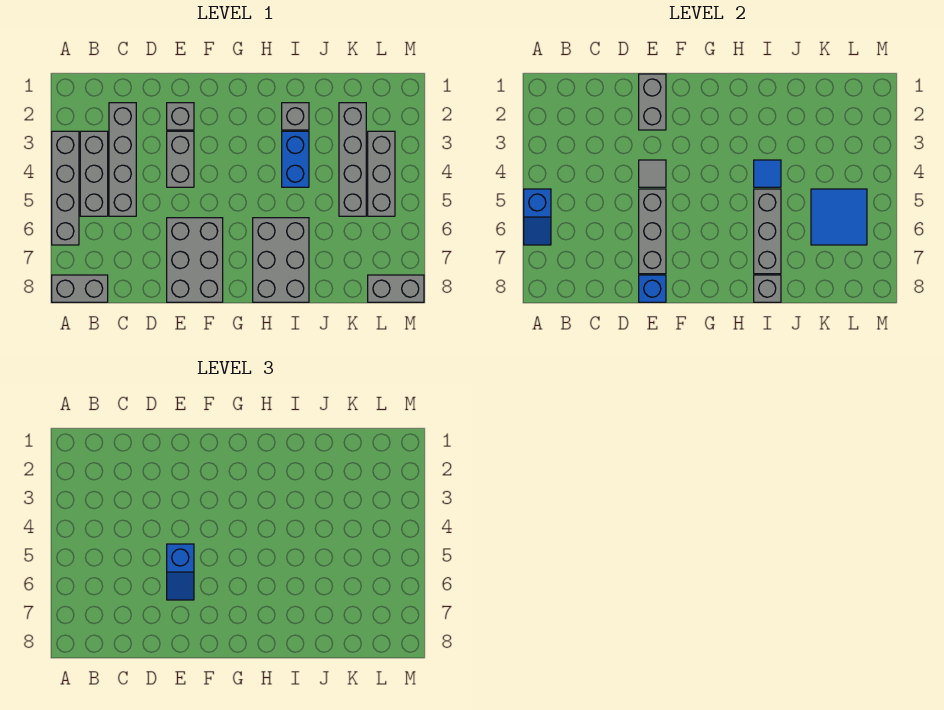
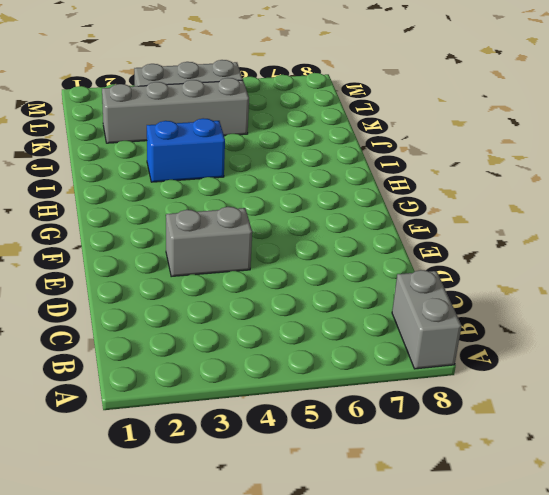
none -> grey brick A3:A6 level 1
none -> grey brick B3:B5 level 1
none -> grey brick C2:C5 level 1

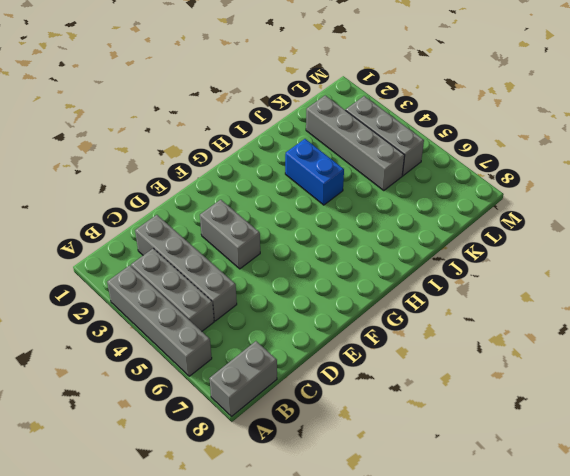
none -> grey brick E2 level 1
none -> grey brick E6:F8 level 1
none -> grey brick H6:I8 level 1

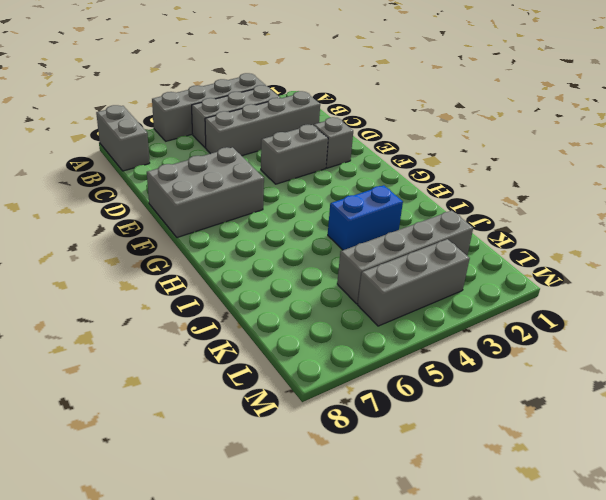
none -> grey brick H6:I8 level 1
none -> grey brick I2 level 1
none -> grey brick L8:M8 level 1

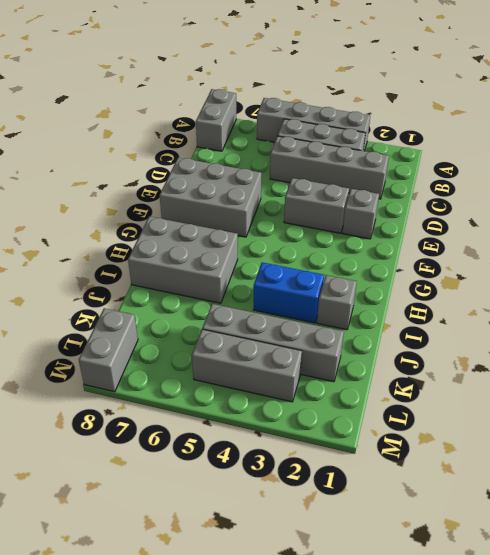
none -> blue slope A5:A6 level 2 top 5
none -> grey brick E1:E2 level 2
none -> grey tile E4 level 2

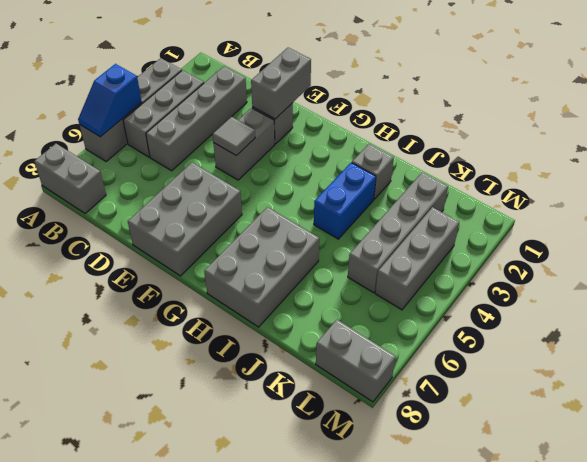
none -> grey brick E5:E7 level 2
none -> blue brick E8 level 2
none -> blue tile I4 level 2

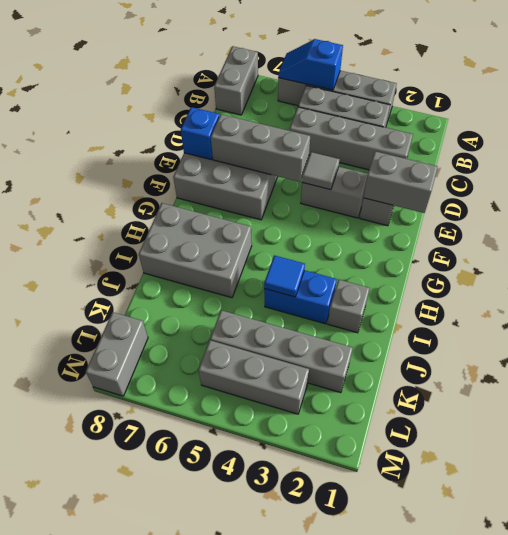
none -> grey brick I5:I7 level 2
none -> grey brick I8 level 2
none -> blue tile K5:L6 level 2

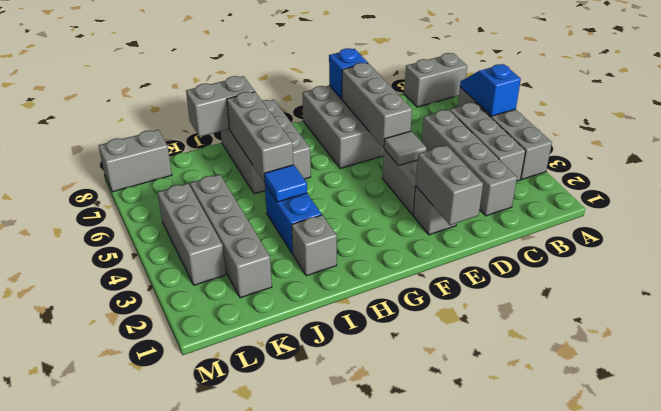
grey brick I8:J8 level 2 -> grey brick I8 level 2
none -> blue tile K5:L6 level 2
none -> blue slope E5:E6 level 3 top 5

